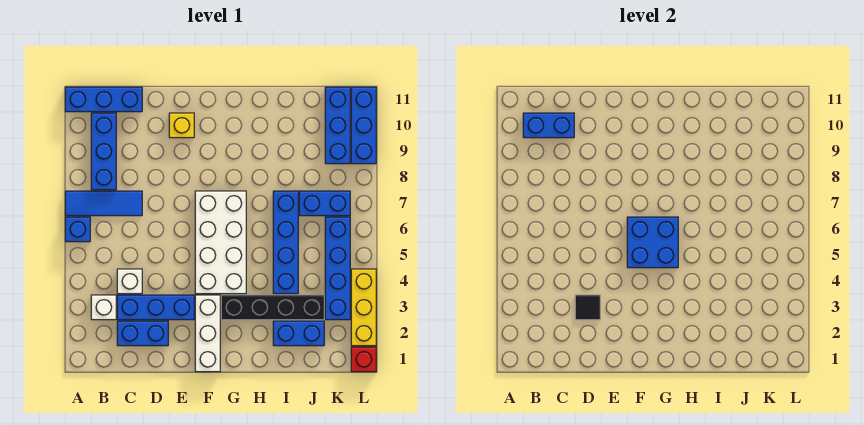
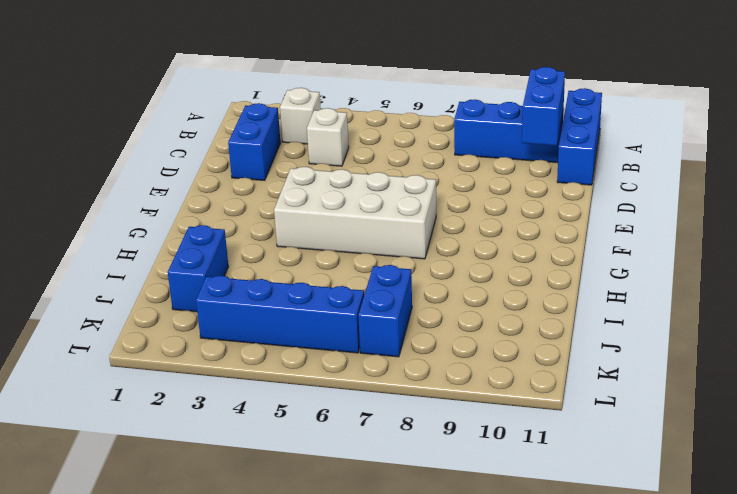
none -> blue brick A6 level 1
none -> blue tile A7:C7 level 1
none -> blue brick C3:E3 level 1

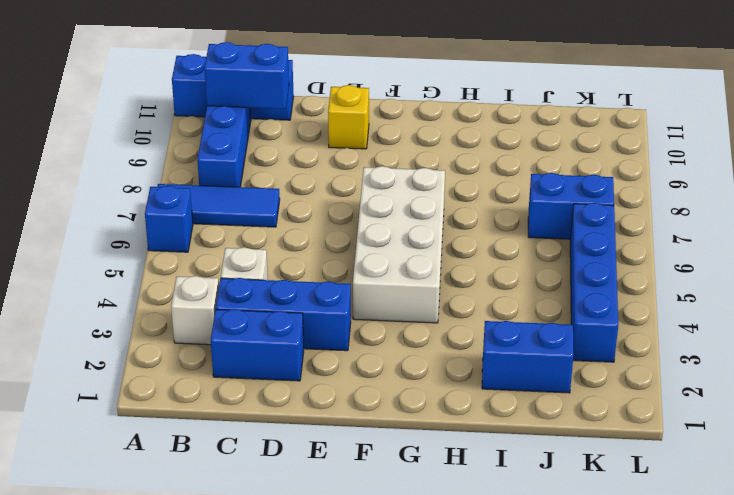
none -> white brick F1:F3 level 1
none -> black brick G3:J3 level 1
none -> blue brick I4:I7 level 1

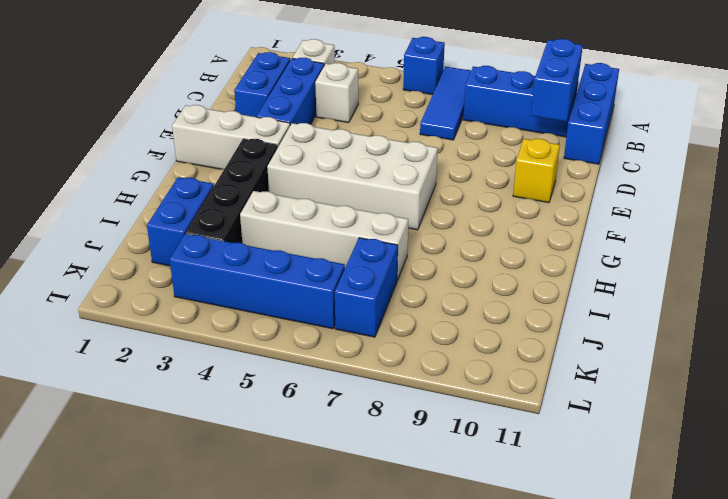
white brick I4:I7 level 1 -> blue brick I4:I7 level 1
none -> blue brick K9:K11 level 1
none -> red brick L1 level 1
none -> yellow brick L2:L4 level 1

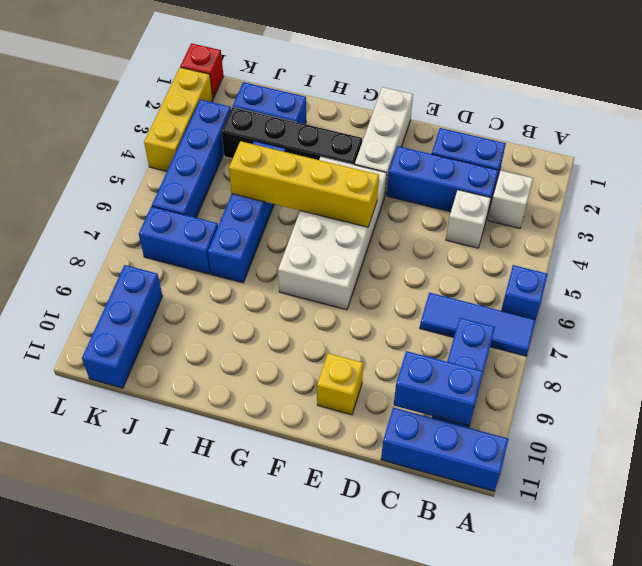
yellow brick F5:I5 level 2 -> blue brick F5:G6 level 2
none -> blue brick L9:L11 level 1
none -> black tile D3 level 2

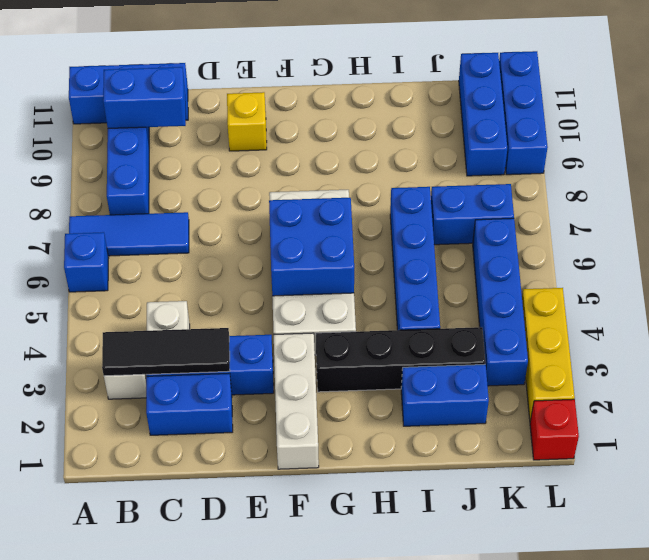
black tile B3:D3 level 2 -> black tile D3 level 2

